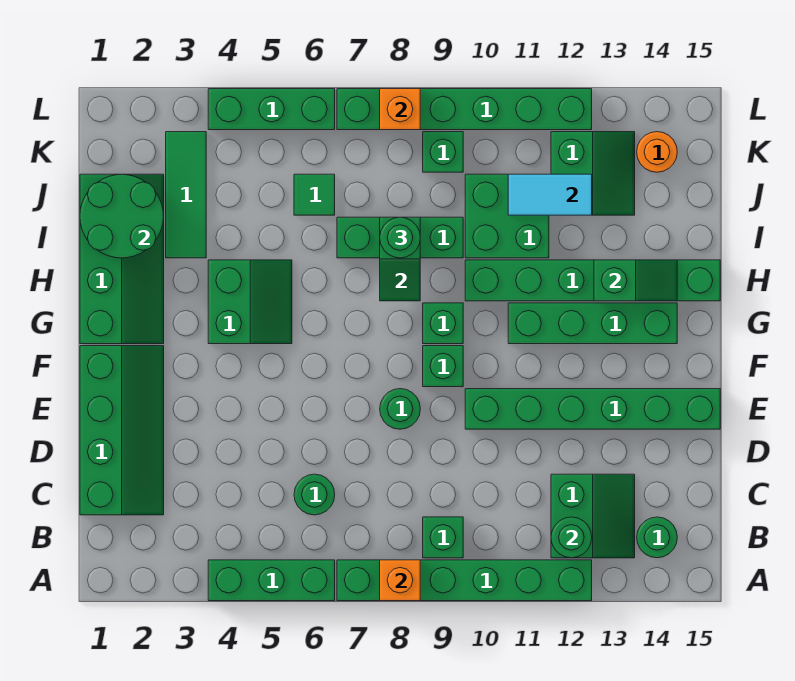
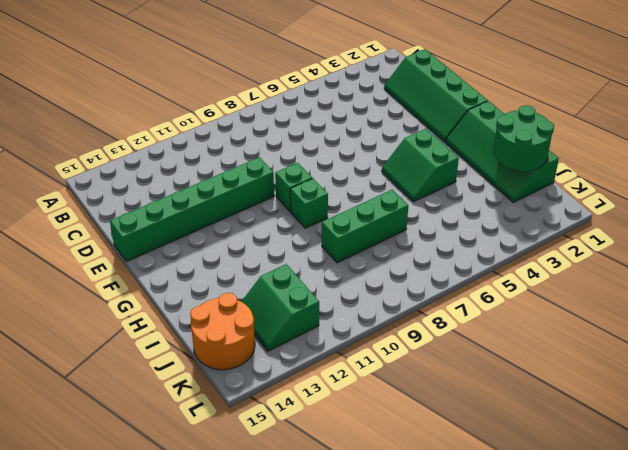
orange round brick J14:K15 level 1 -> orange round brick K14 level 1
none -> green brick A4:A6 level 1
none -> green brick A7:A12 level 1
none -> green brick B9 level 1
none -> green slope B12:C13 level 1 top 12

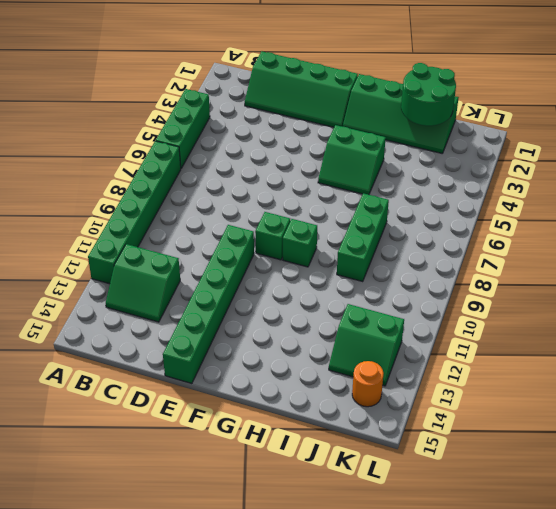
none -> green brick B9 level 1
none -> green round brick B14 level 1
none -> green round brick C6 level 1
none -> green round brick E8 level 1

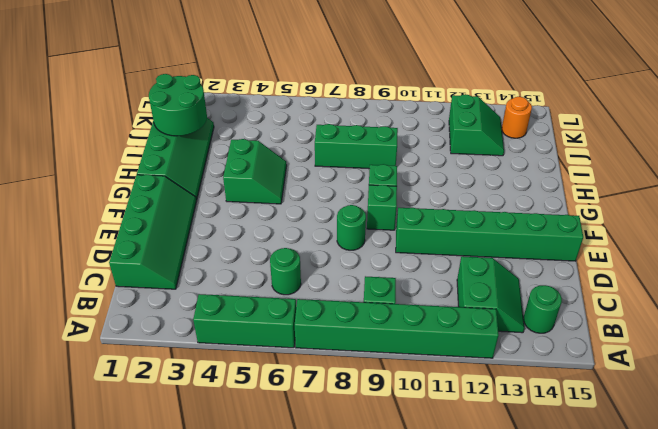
none -> green brick G11:G14 level 1
none -> green brick H10:H15 level 1
none -> green tile I3:K3 level 1
none -> green brick I10:J11 level 1

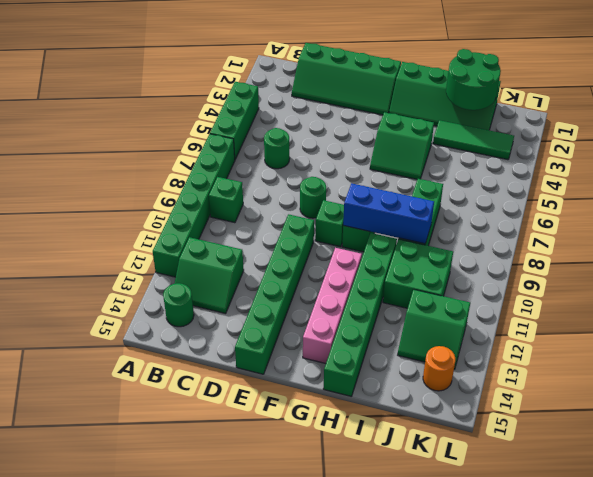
blue brick G9:I9 level 2 -> none
pink brick G11:G14 level 1 -> green brick G11:G14 level 1
none -> green tile J6 level 1
none -> green brick K9 level 1
none -> green brick L4:L6 level 1
none -> green brick L7:L12 level 1

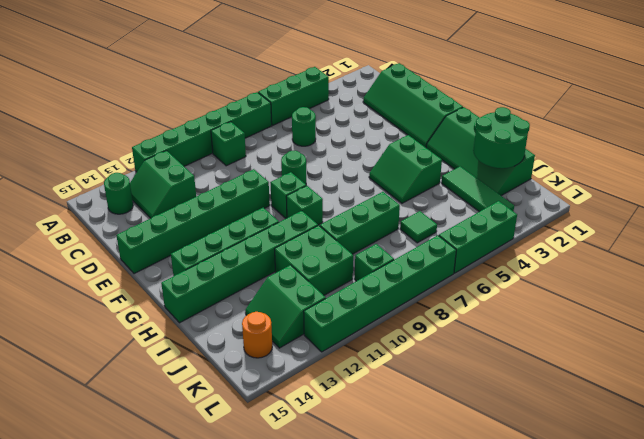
none -> orange brick A8 level 2
none -> green round brick B12 level 2
none -> green slope H8:I8 level 2 top I
none -> green slope H13:H14 level 2 top 13

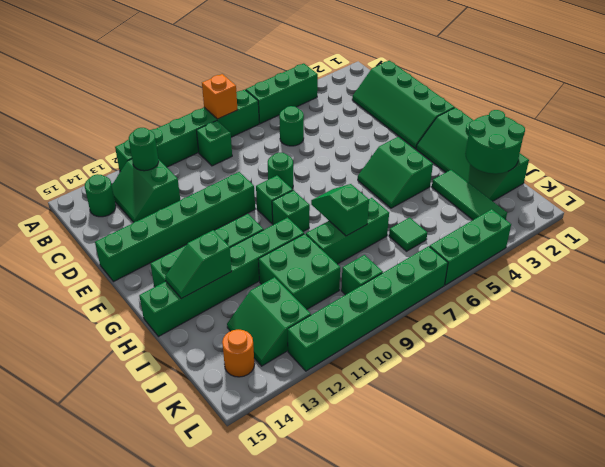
none -> cyan tile J11:J12 level 2
none -> orange brick L8 level 2
none -> green round brick I8 level 3

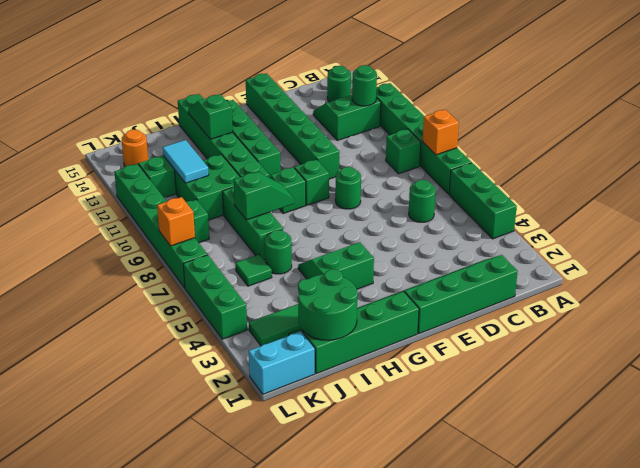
green round brick I6 level 1 -> green round brick I8 level 3
cyan brick K1:L1 level 1 -> none

